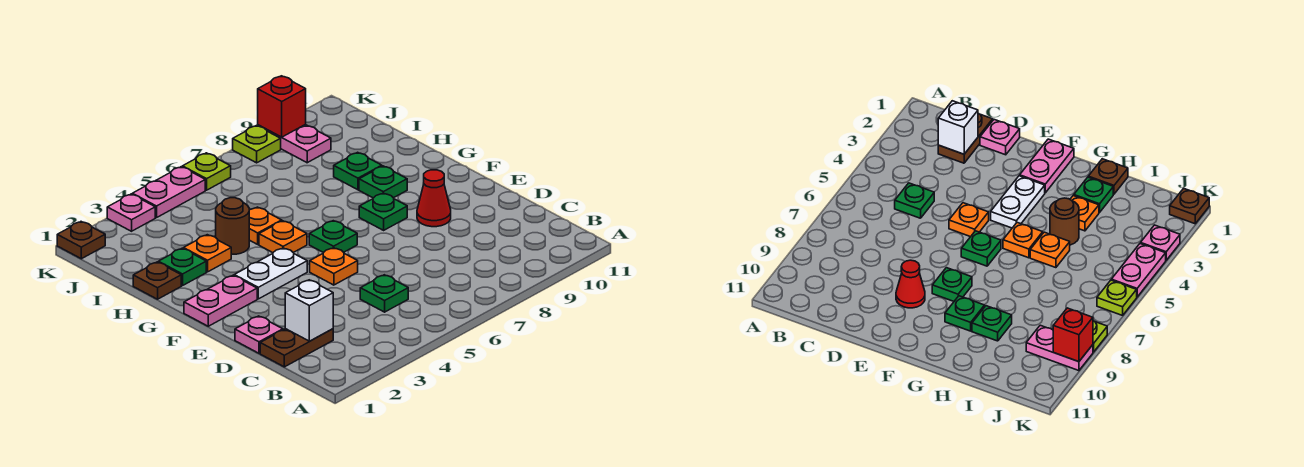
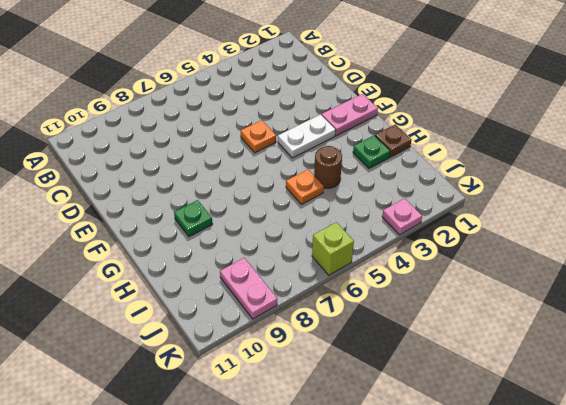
lime brick K6 level 1 -> lime plate K6 level 1
none -> brown plate C1:C2 level 1
none -> green plate C5 level 1
none -> pink plate D1 level 1

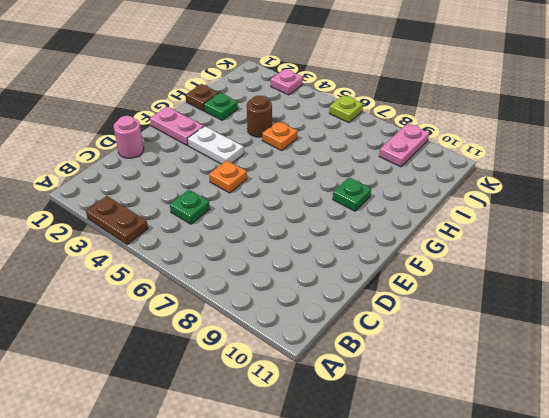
brown plate A3:A4 level 1 -> brown plate C1:C2 level 1
pink round brick D1 level 1 -> pink plate D1 level 1
none -> red cone E9 level 1
none -> green plate F6 level 1
none -> green plate F8 level 1

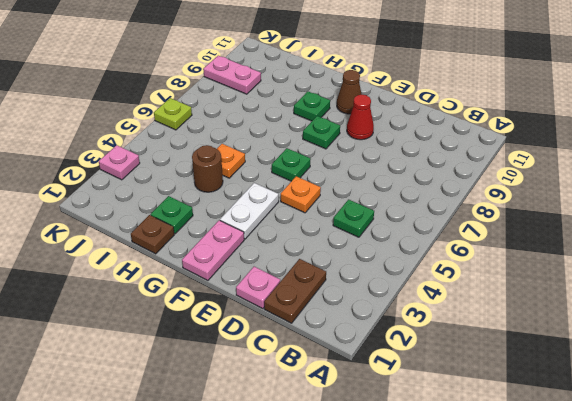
brown cone F10 level 1 -> none
none -> orange plate G5 level 1
none -> orange plate H3 level 1
none -> green plate H9 level 1

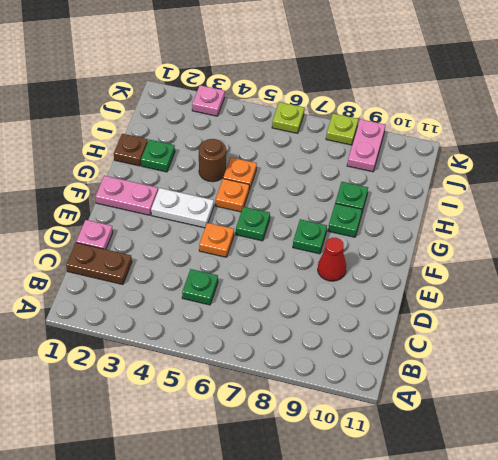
none -> orange plate H3 level 1
none -> brown plate K1 level 1
none -> pink plate K4:K5 level 1

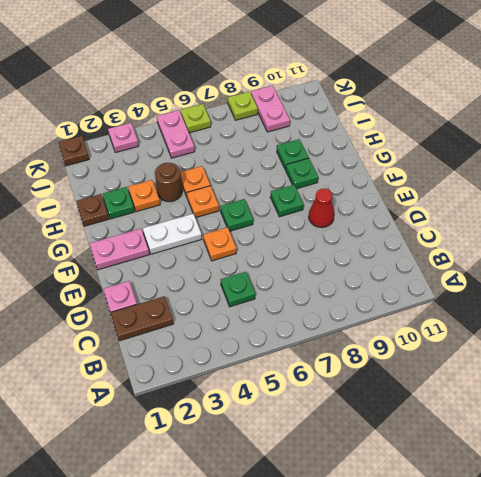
pink plate J5:K5 level 1 -> pink plate K4:K5 level 1
none -> white brick C2 level 2
none -> red brick K9 level 2

